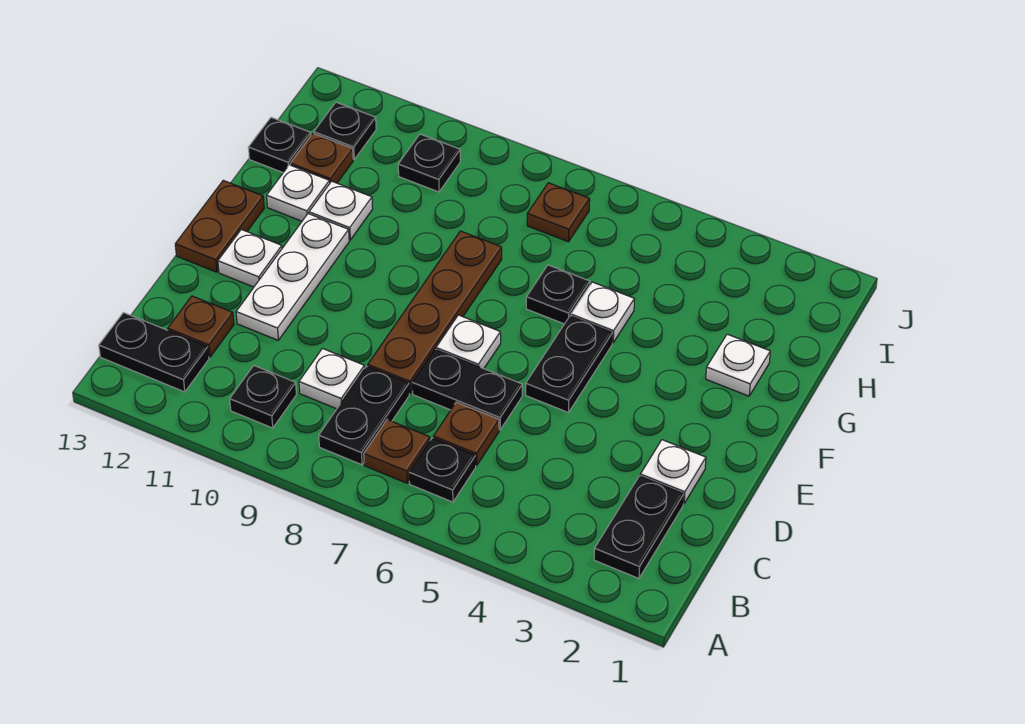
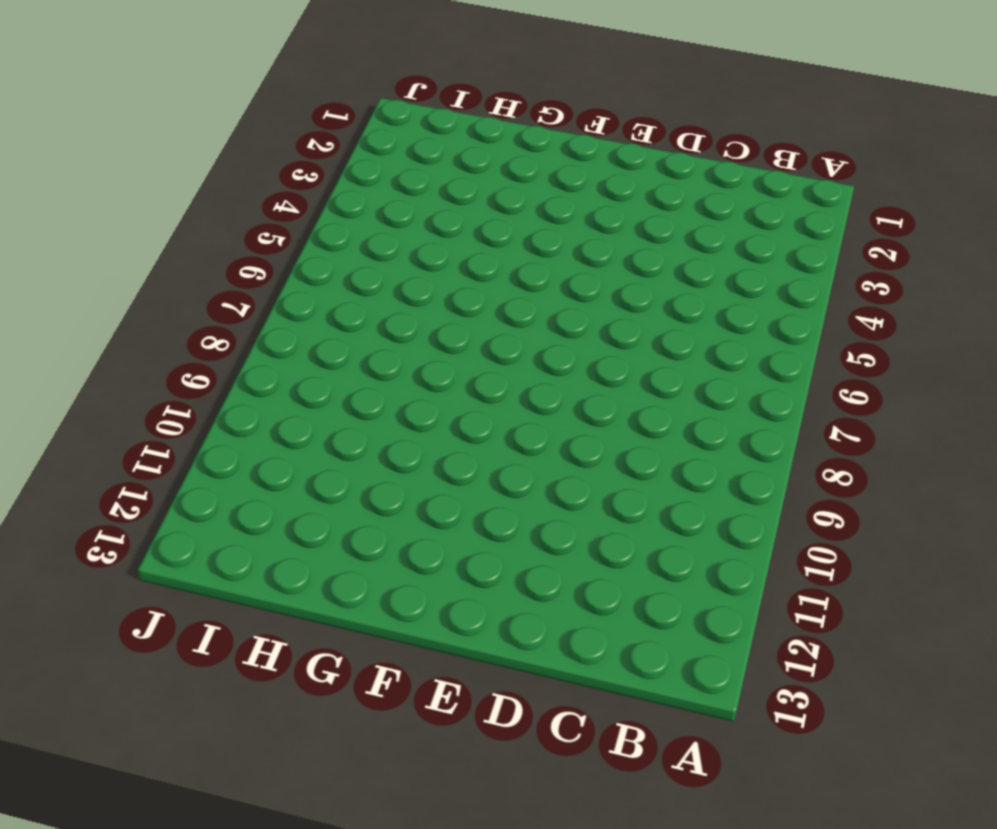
none -> black plate B2:C2 level 1
none -> black plate B6 level 1
none -> brown plate B7 level 1

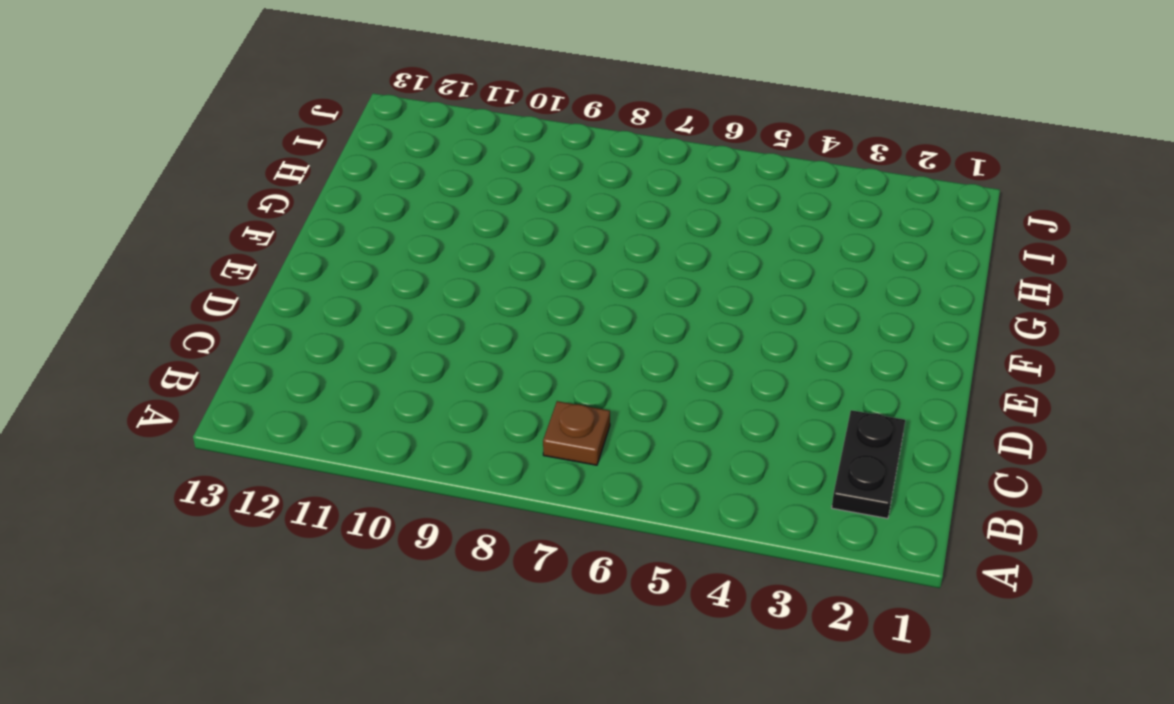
none -> black plate B6 level 1
none -> black plate B8:C8 level 1
none -> black plate B10 level 1

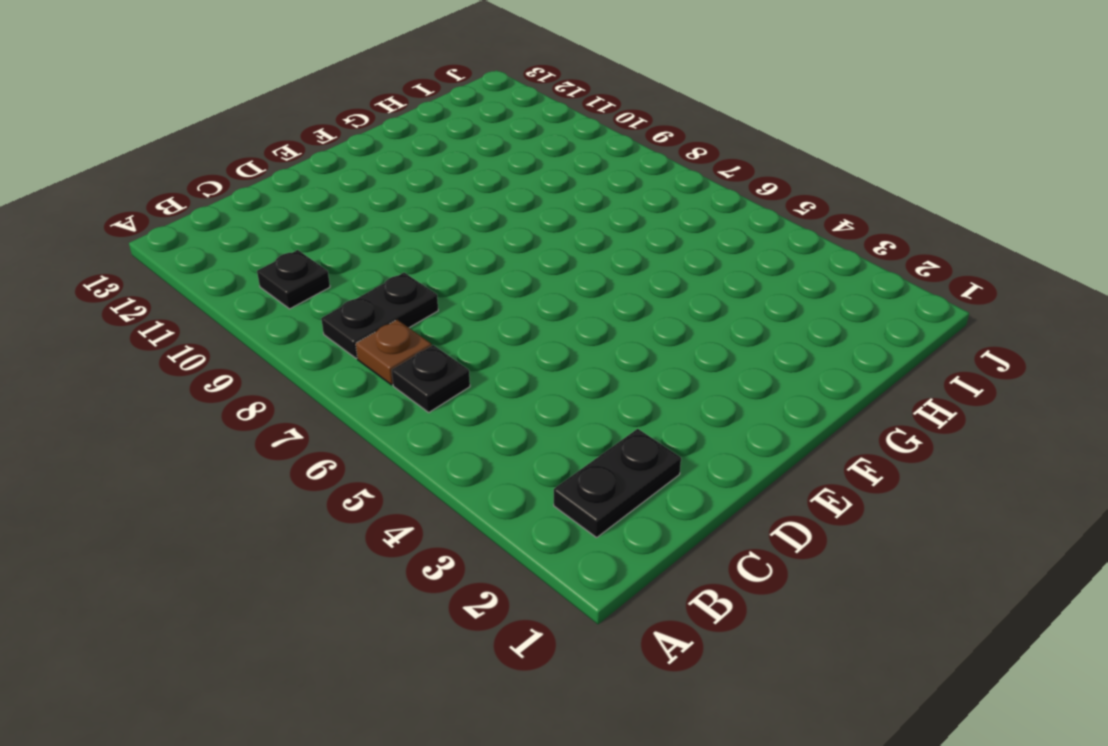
none -> black plate B12:B13 level 1
none -> brown plate C6 level 1
none -> white plate C9 level 1

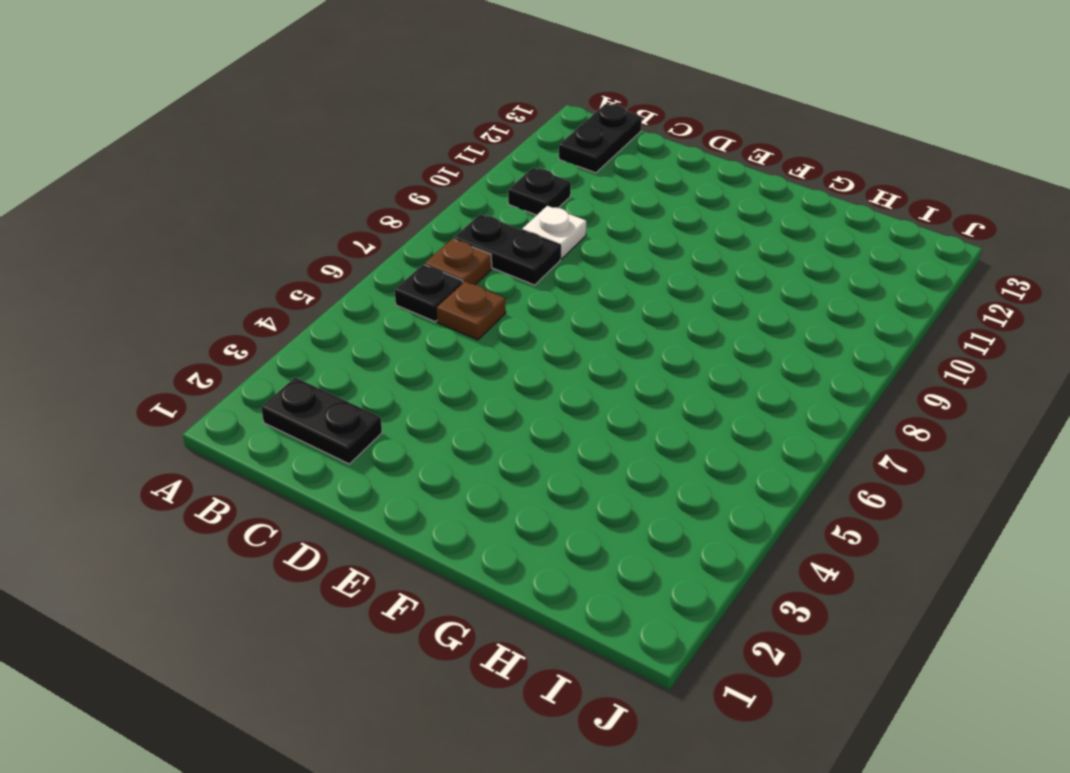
none -> brown plate C12 level 1
none -> white plate D2 level 1
none -> black plate D6:D7 level 1

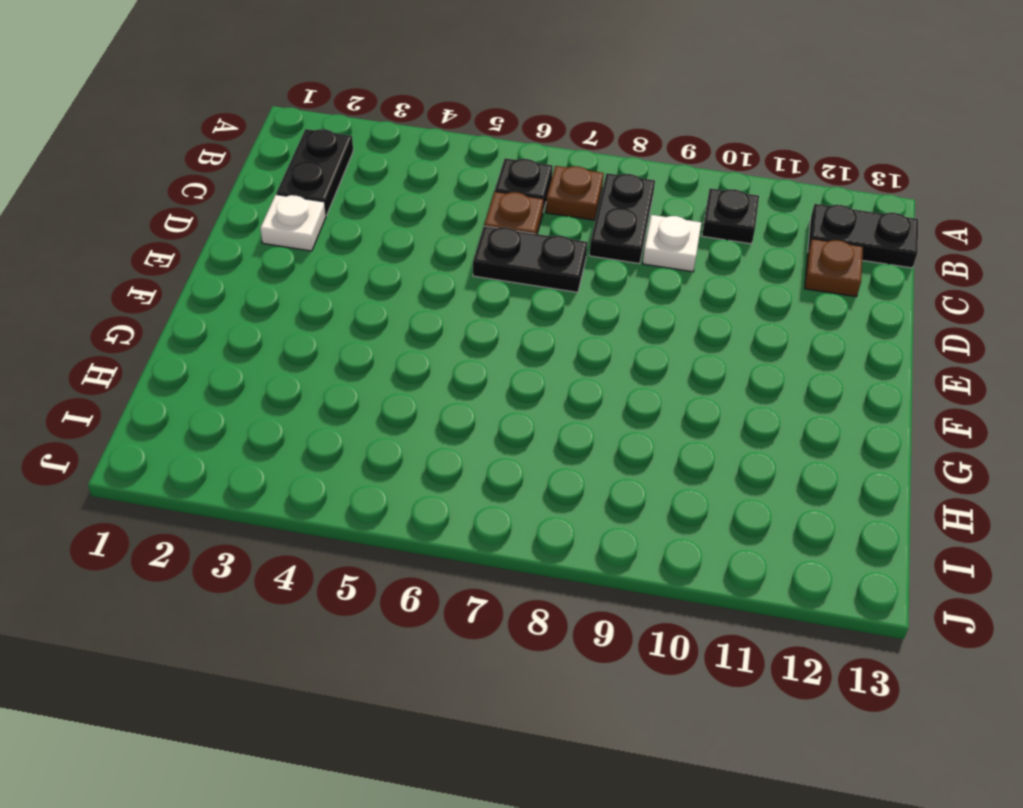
none -> brown plate D8:G8 level 1
none -> white plate D11:F11 level 1
none -> black plate E5:F5 level 1

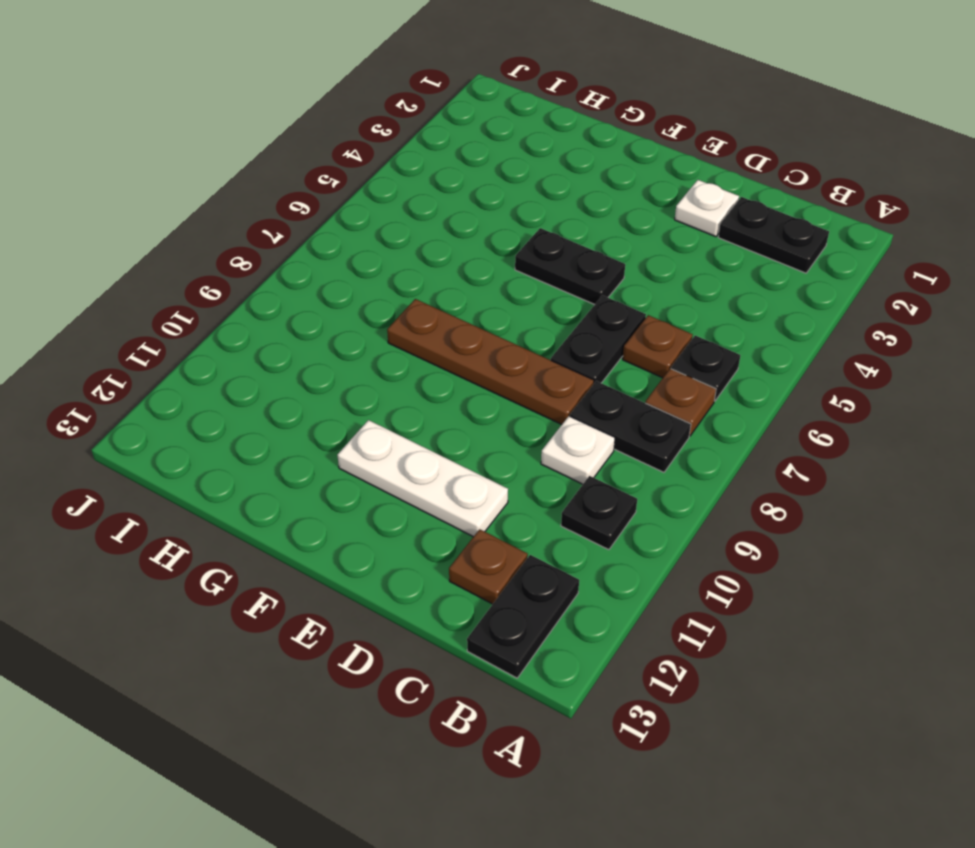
none -> white plate E7 level 1
none -> white plate E12 level 1
none -> brown plate E13:F13 level 1

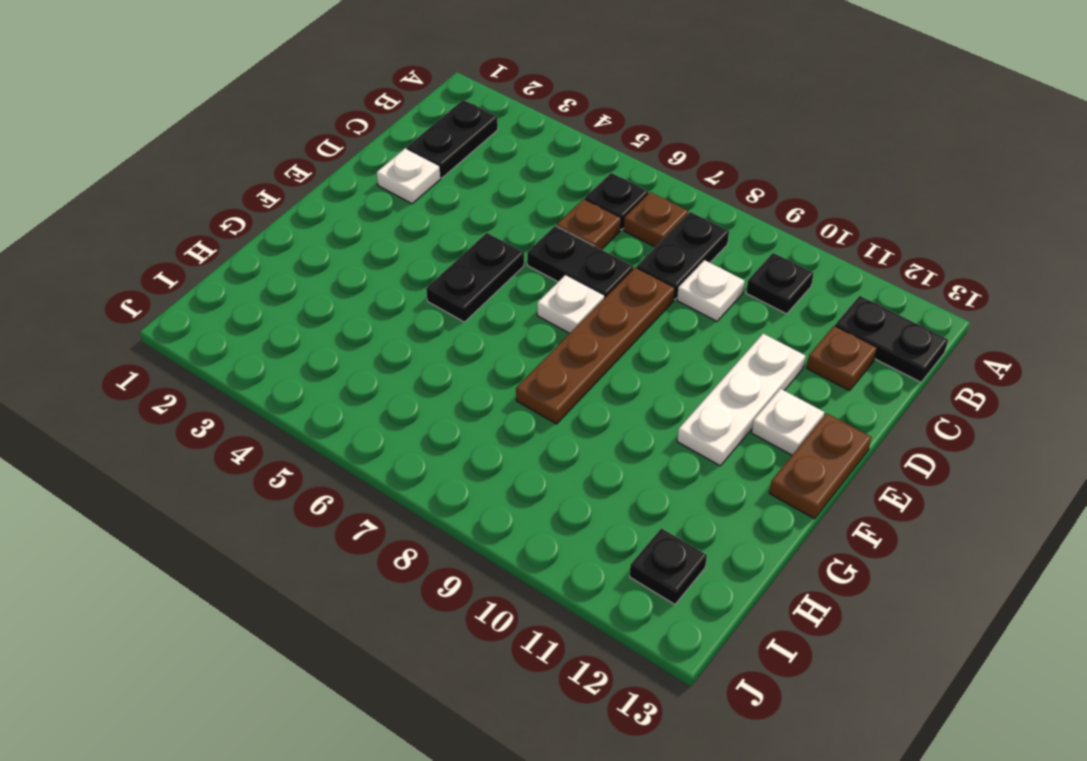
none -> white plate G2 level 1
none -> white plate G5 level 1
none -> black plate G6 level 1

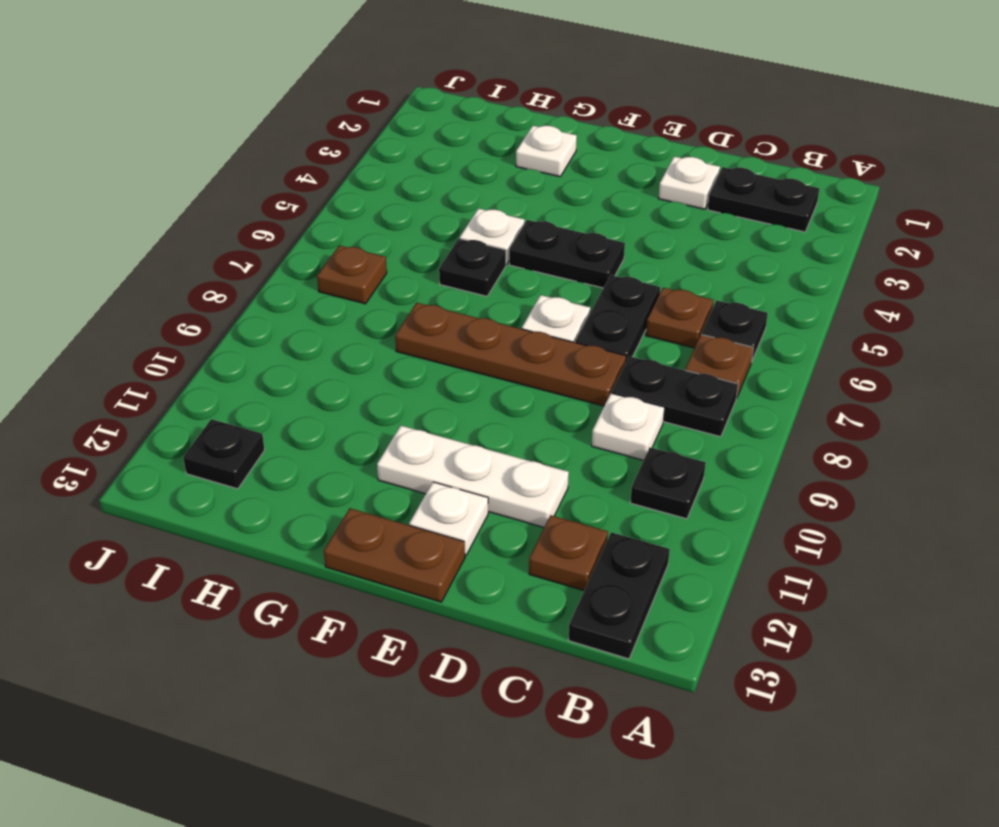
none -> white plate G11 level 1
none -> white plate G12 level 1
none -> brown plate H12 level 1

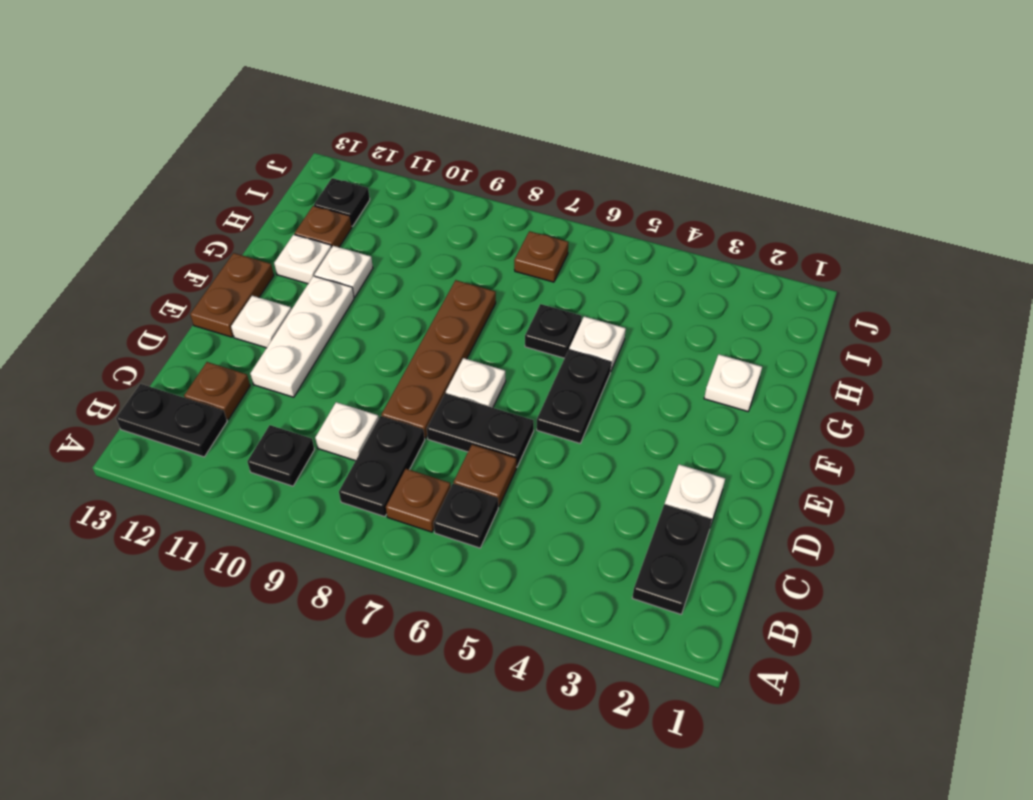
none -> black plate H13 level 1
none -> black plate I10 level 1

